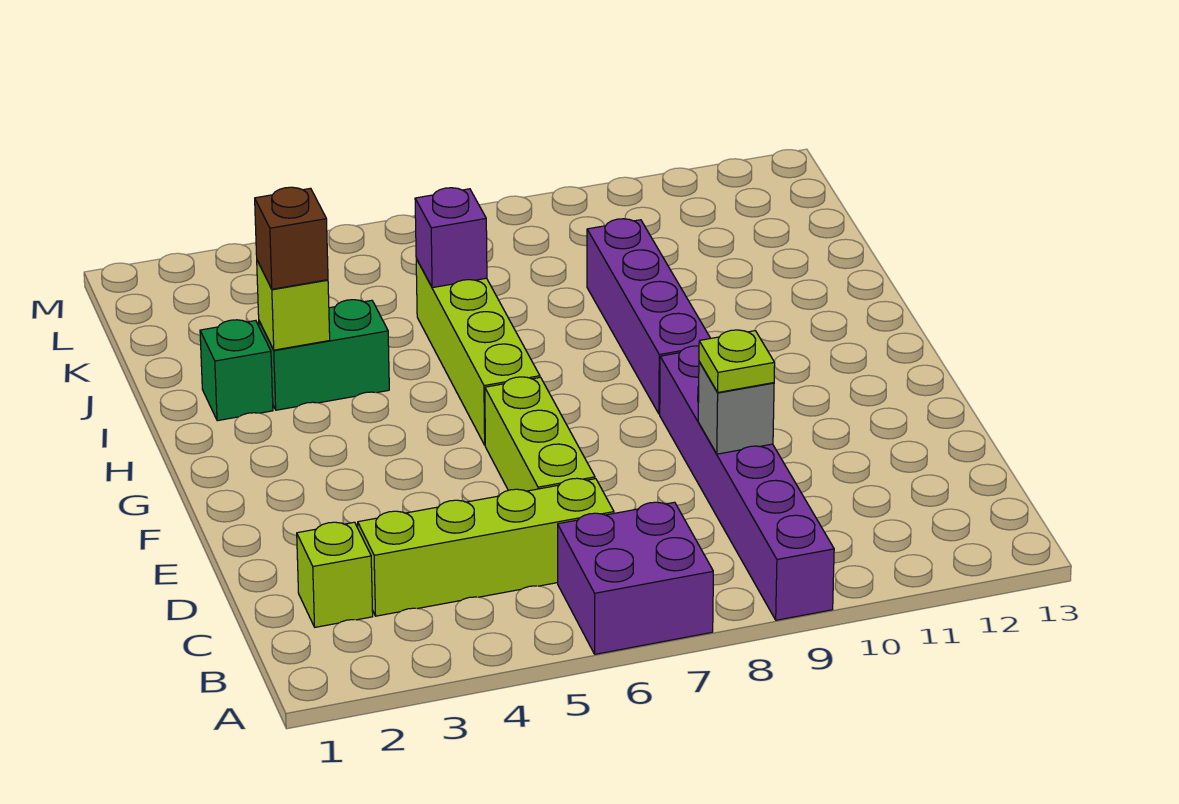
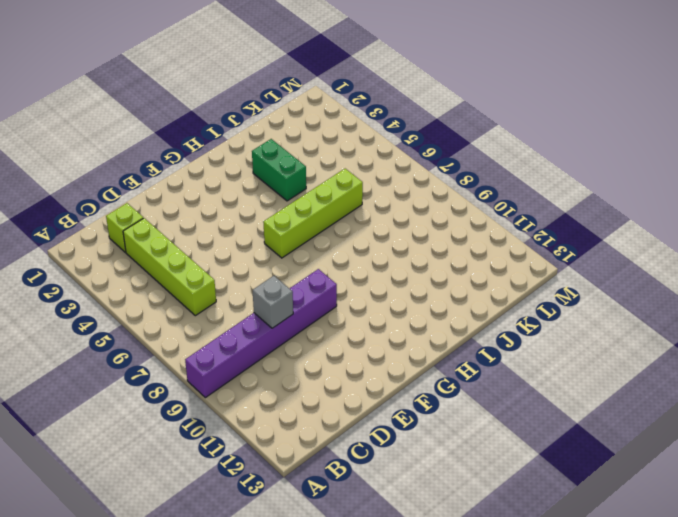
none -> purple brick A6:B7 level 1
none -> lime brick D6:F6 level 1
none -> purple brick G9:J9 level 1

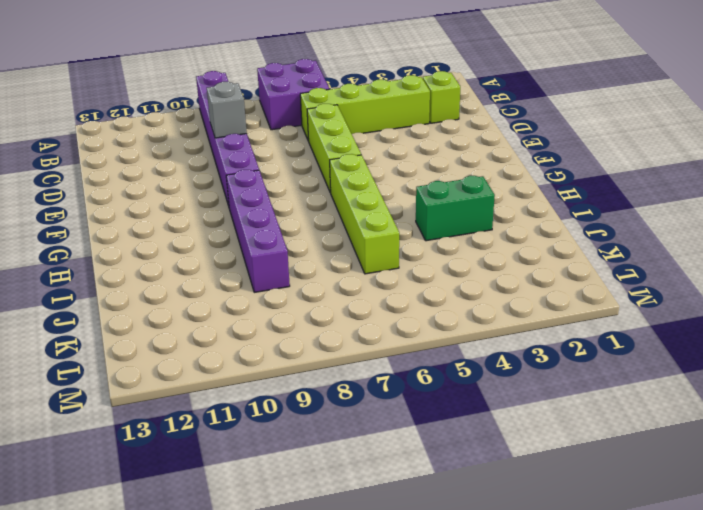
none -> green brick I2 level 1
none -> lime brick I3 level 2
none -> purple brick J6 level 2

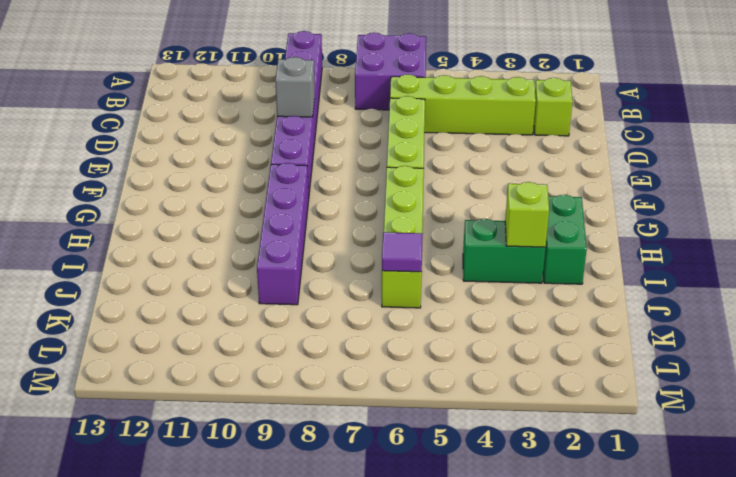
green brick H2:I2 level 1 -> green brick I2 level 1
purple tile J6 level 2 -> purple brick J6 level 2
none -> lime plate D9 level 3
none -> brown brick I3 level 3

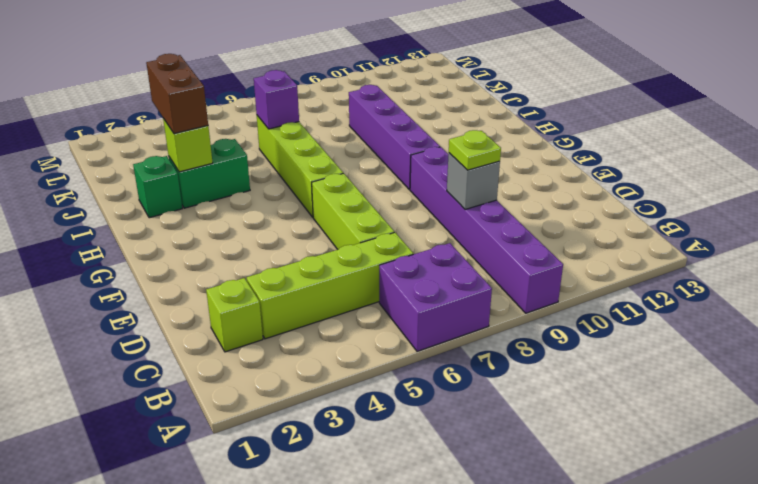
brown brick I3:J3 level 3 -> brown brick I3 level 3

